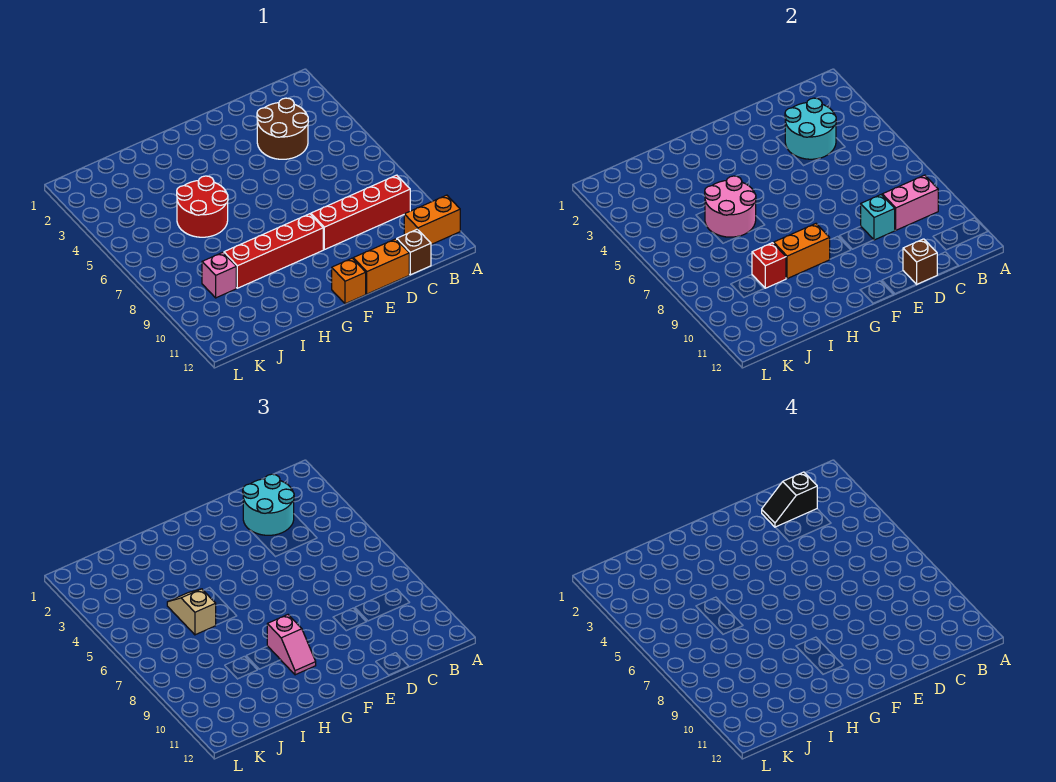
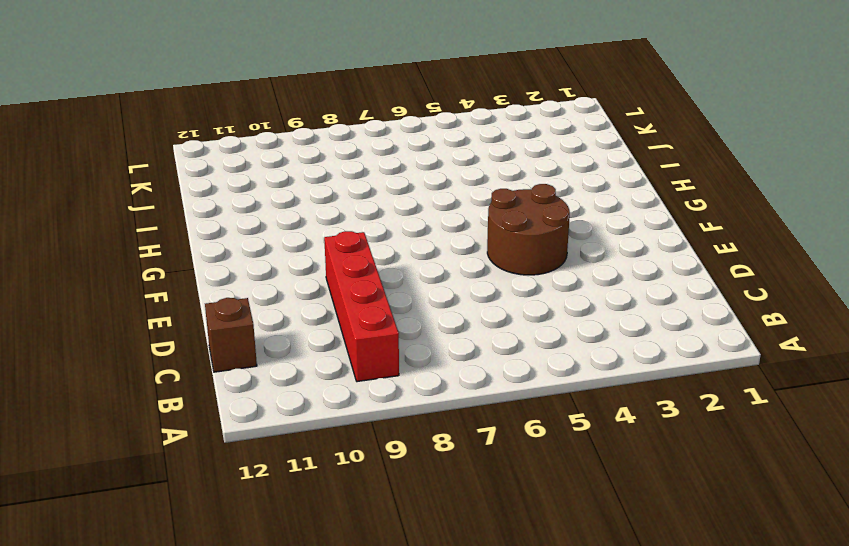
brown round brick E4:F5 level 1 -> brown round brick C3:D4 level 1
none -> orange brick A11:B11 level 1
none -> orange brick D12:E12 level 1
none -> red brick F9:I9 level 1

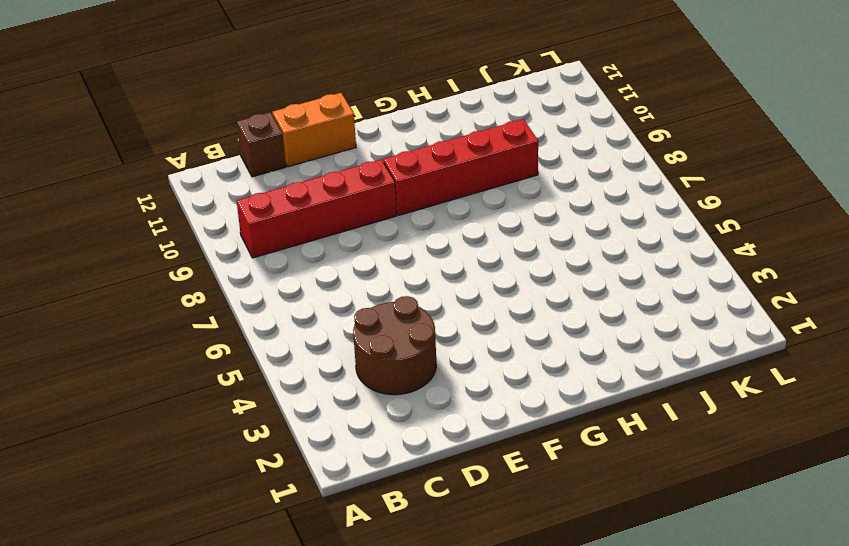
none -> orange brick A11:B11 level 1
none -> orange brick F12 level 1
none -> red round brick H5:I6 level 1

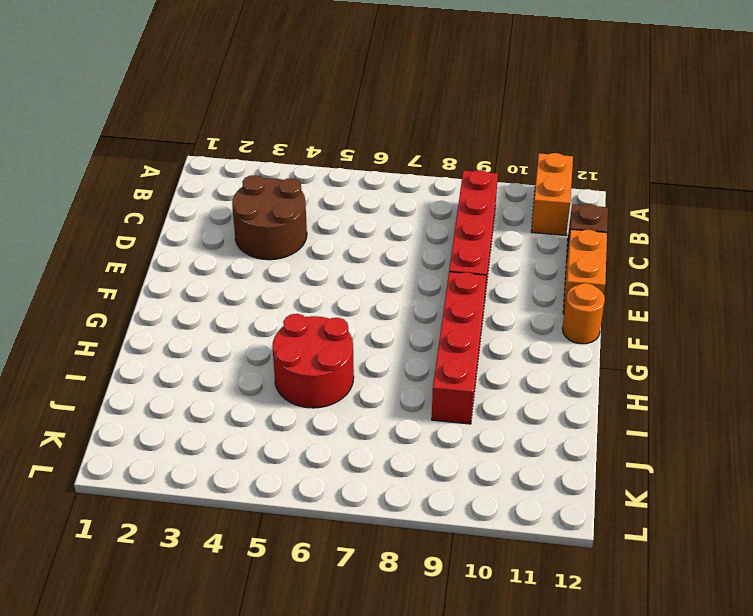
orange round brick F12 level 1 -> orange brick F12 level 1
none -> pink brick J9 level 1
none -> pink brick B9:C9 level 2
none -> cyan round brick C3:D4 level 2

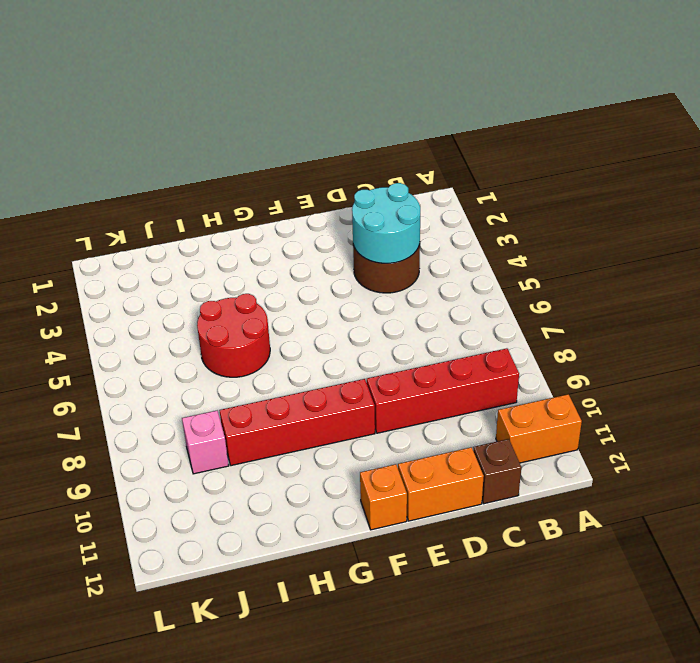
none -> pink brick B9:C9 level 2
none -> cyan brick D9 level 2
none -> brown brick D12 level 2

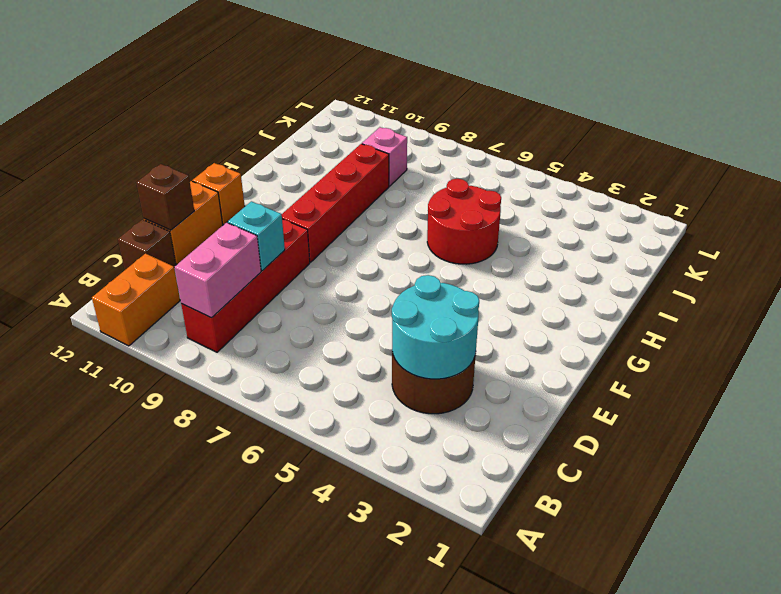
none -> orange brick G9:H9 level 2
none -> pink round brick H5:I6 level 2
none -> red brick I9 level 2

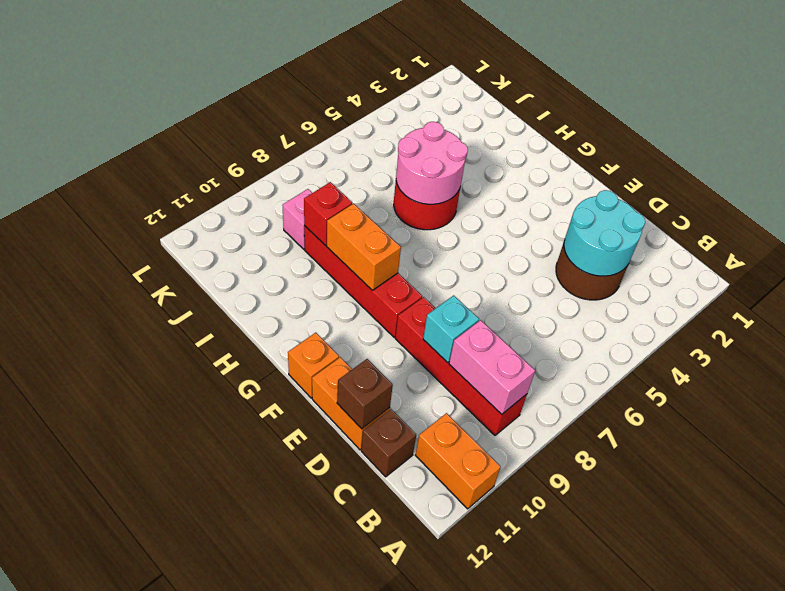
none -> cyan round brick C2:D3 level 3
none -> pink slope G9:G10 level 3 top 9
none -> tan slope I5:I6 level 3 top 6

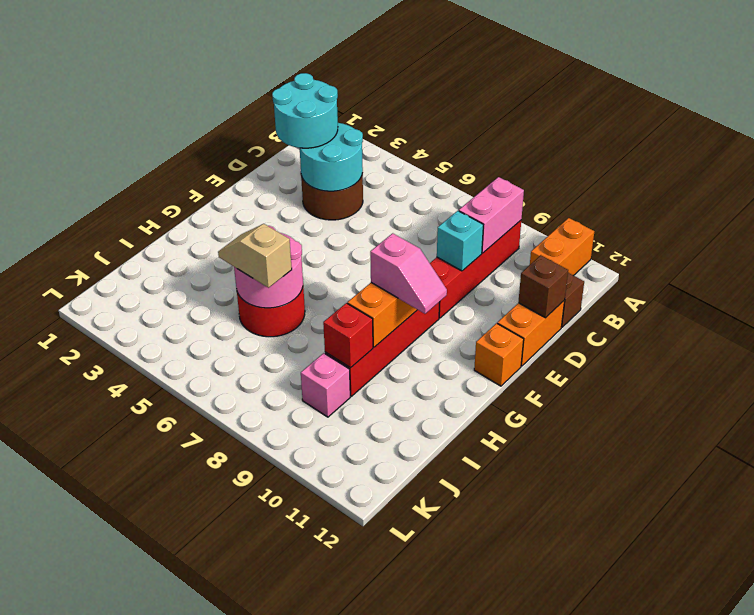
none -> black slope C2:D2 level 4 top C

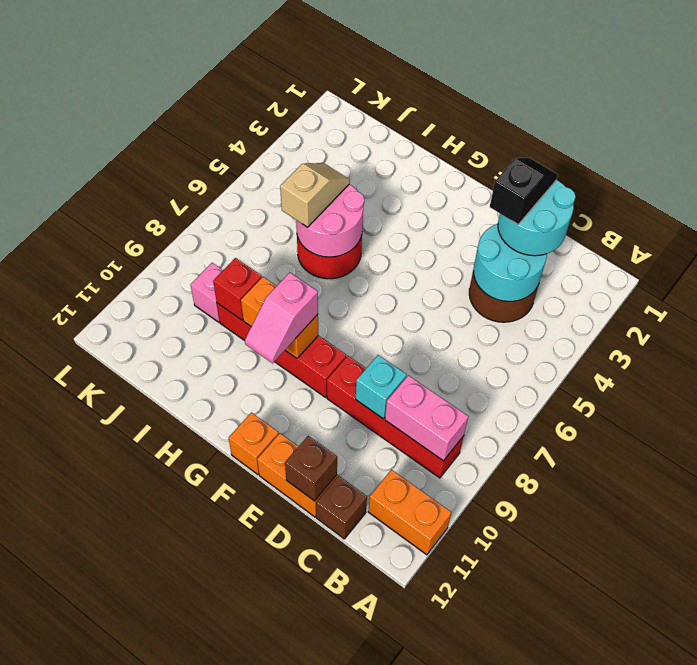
black slope D2:D3 level 4 top 3 -> black slope C2:D2 level 4 top C

